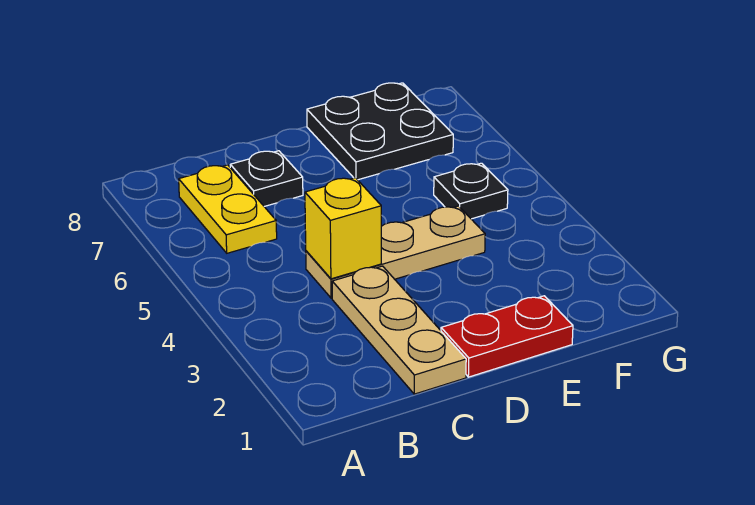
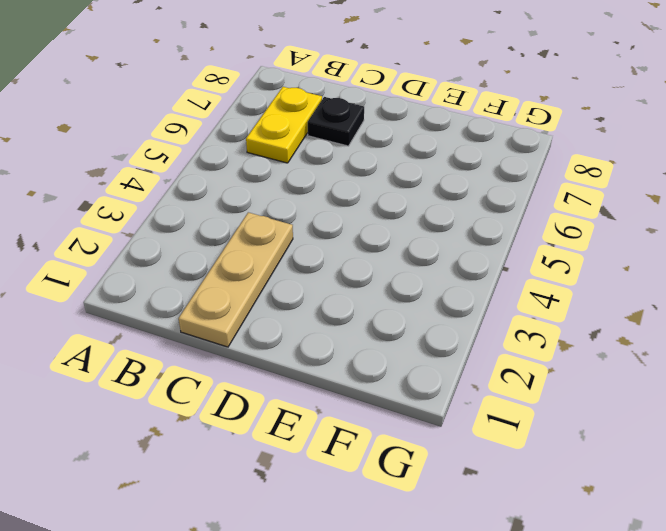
none -> tan plate C4:E4 level 1
none -> red plate D1:E1 level 1

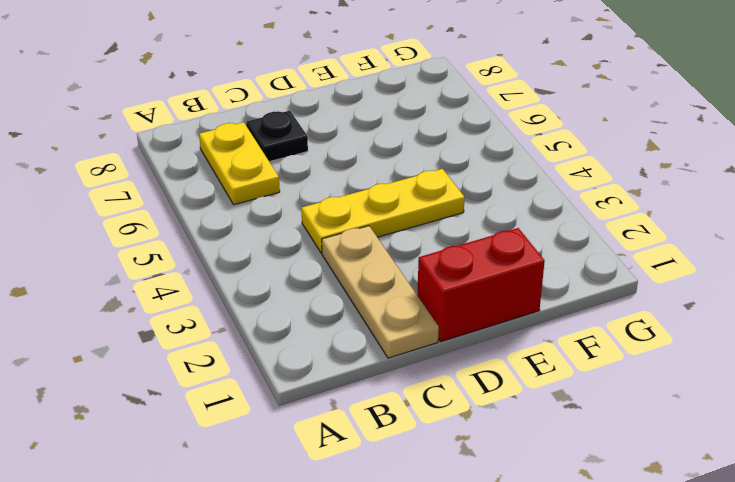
yellow plate C4:E4 level 1 -> tan plate C4:E4 level 1
red brick D1:E1 level 1 -> red plate D1:E1 level 1
none -> black plate E7:F8 level 1
none -> black plate F5 level 1

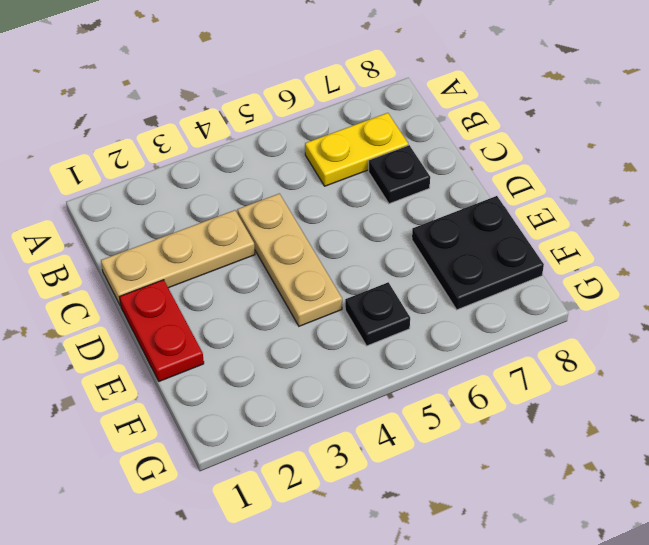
none -> yellow brick C4 level 2

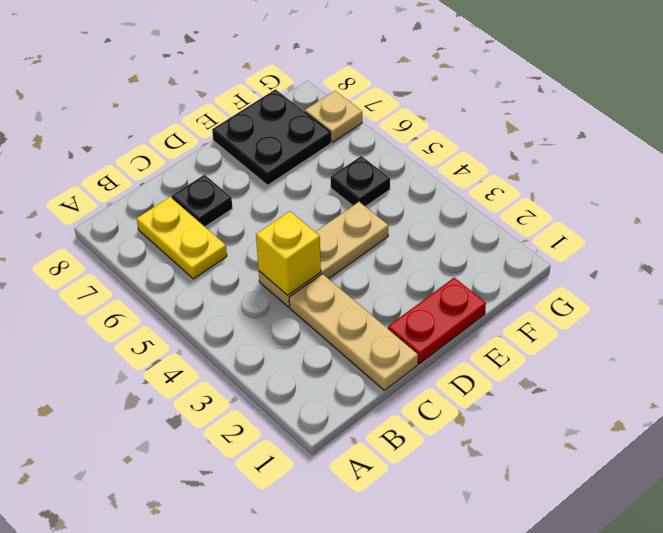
tan plate G7 level 1 -> none

